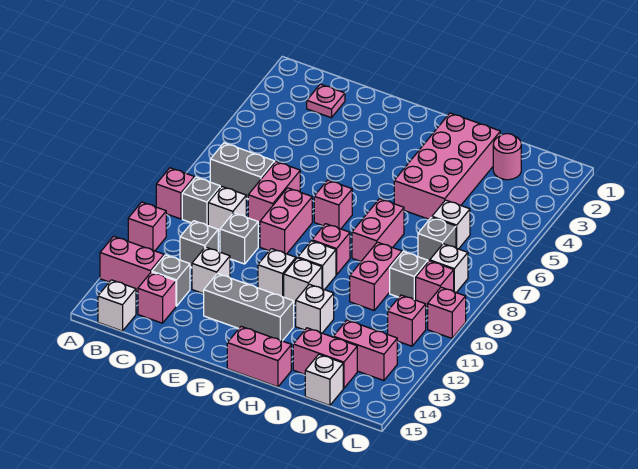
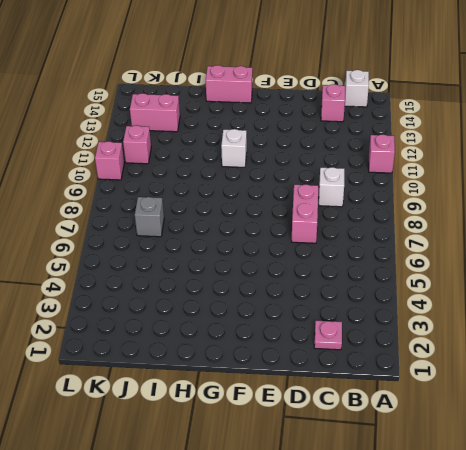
none -> pink brick A9 level 1
none -> pink brick A13:B13 level 1
none -> grey brick B7:C7 level 1
none -> grey brick B9 level 1

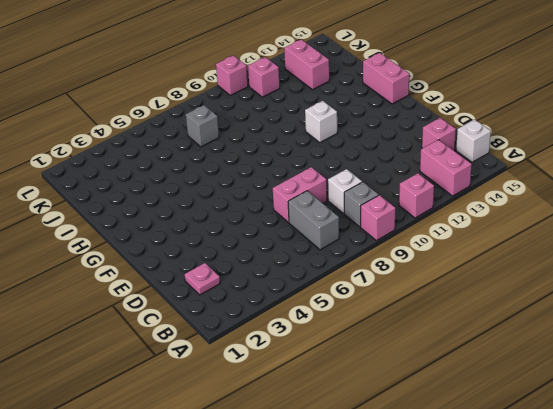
none -> grey brick C11 level 1
none -> grey brick C13 level 1
none -> grey brick D10 level 1
none -> white brick D12 level 1

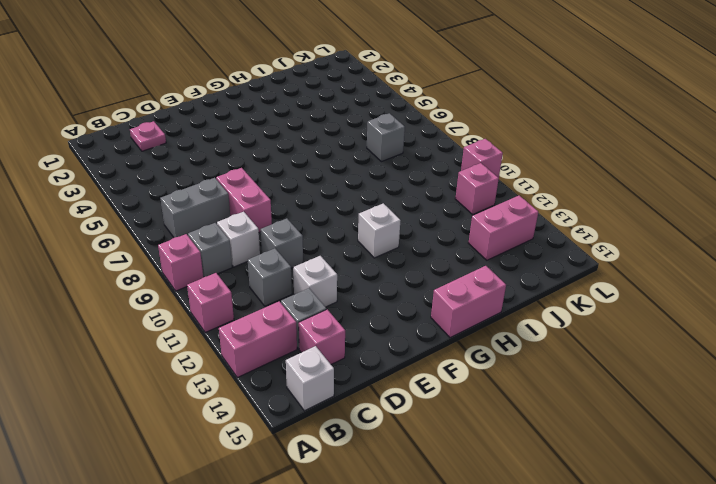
none -> pink brick E8:E9 level 1
none -> grey brick E13:G13 level 1
none -> pink brick F7 level 1
none -> white brick F11 level 1

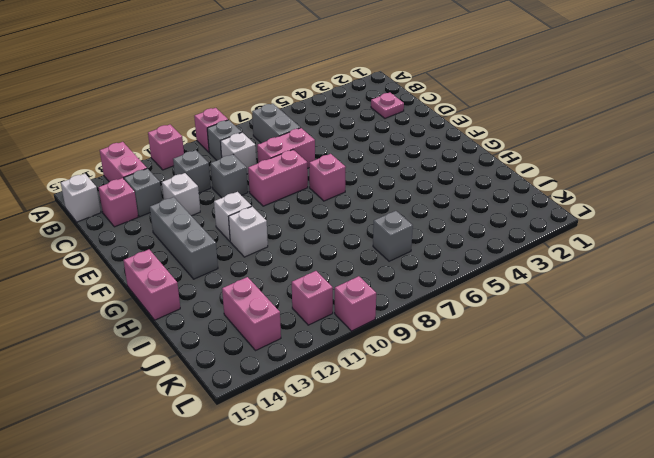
none -> pink brick G9 level 1
none -> white brick G10 level 1
none -> pink brick H2:I5 level 1
none -> pink brick H7:H8 level 1

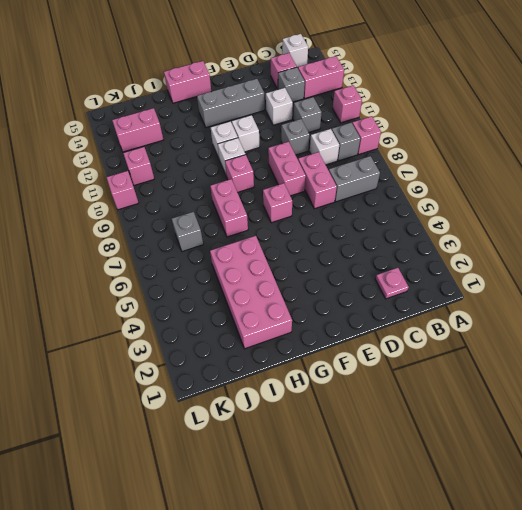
none -> white brick H12 level 1
none -> pink brick I9:I10 level 1
none -> pink brick I14:J14 level 1
none -> pink round brick J2 level 1

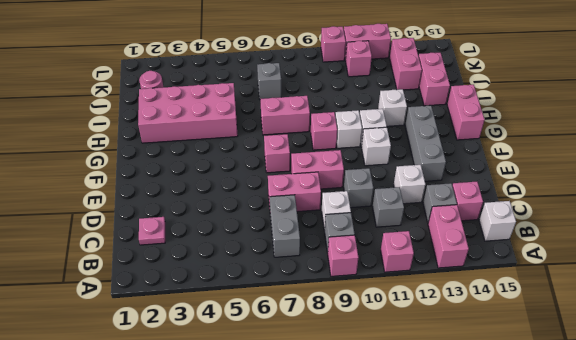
pink brick L11:L12 level 1 -> pink brick I9:I10 level 1
none -> white brick J6 level 1
none -> grey brick J9 level 1
none -> white brick J15 level 1
none -> white brick K8 level 1

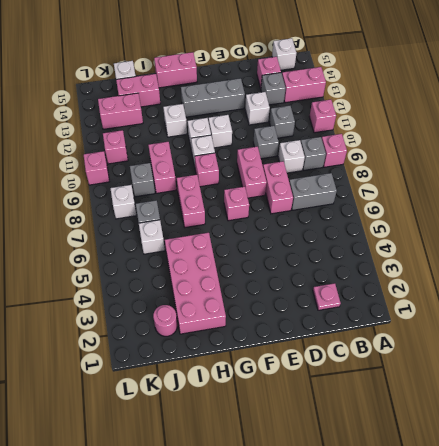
none -> pink brick K9 level 1

